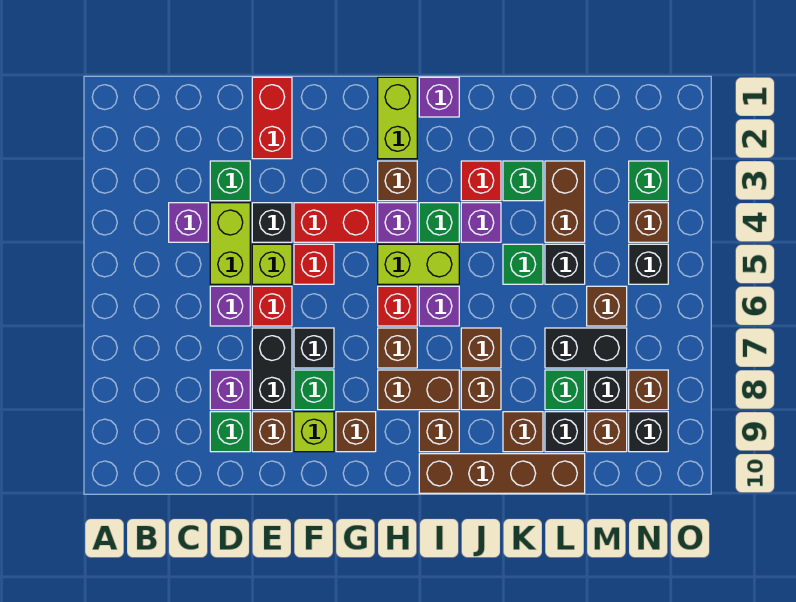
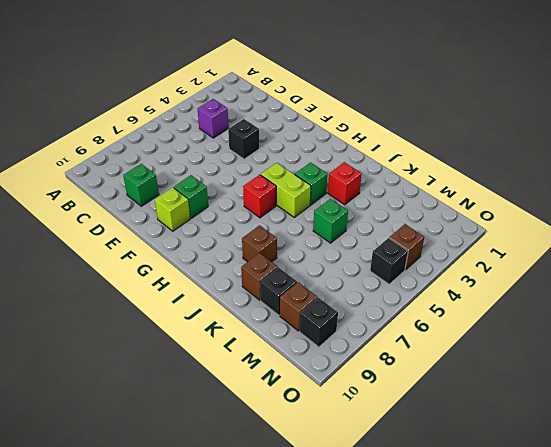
none -> green brick D3 level 1
none -> lime brick D4:D5 level 1
none -> purple brick D6 level 1
none -> purple brick D8 level 1

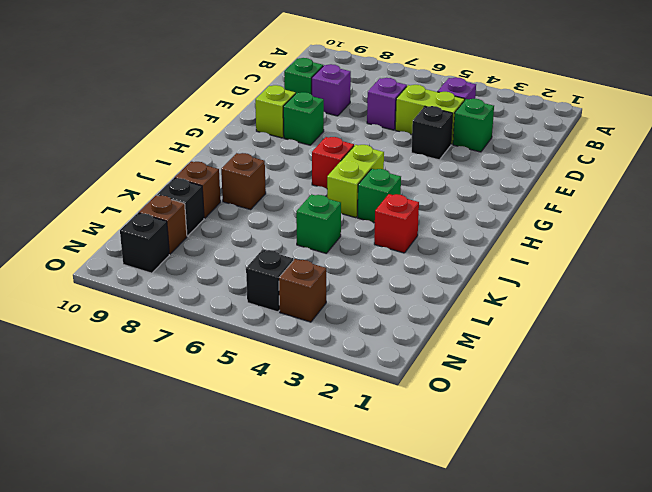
none -> red brick E1:E2 level 1
none -> lime brick E5 level 1
none -> red brick E6 level 1
none -> black brick E7:E8 level 1

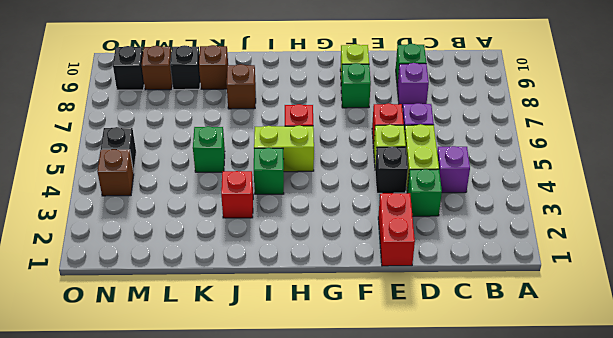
none -> black brick E7:E8 level 1
none -> brown brick E9 level 1
none -> red brick F4:G4 level 1
none -> red brick F5 level 1

